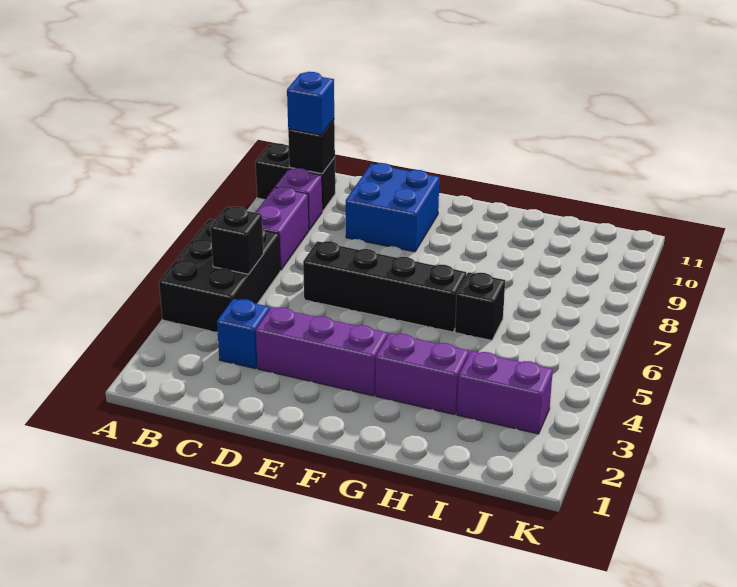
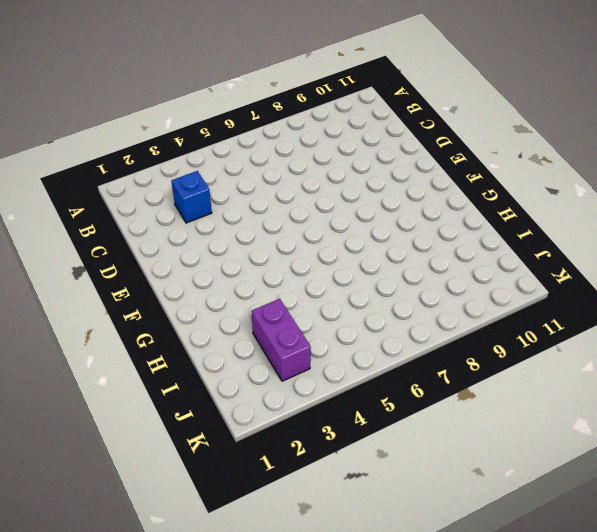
none -> black brick A4:B6 level 1
none -> black brick A10:B10 level 1
none -> purple brick B7:B8 level 1

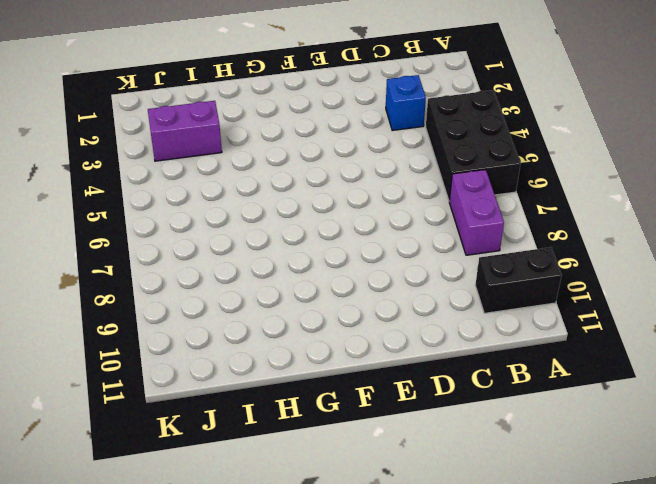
none -> purple brick B9 level 1
none -> purple brick D3:F3 level 1
none -> black brick D6:G6 level 1

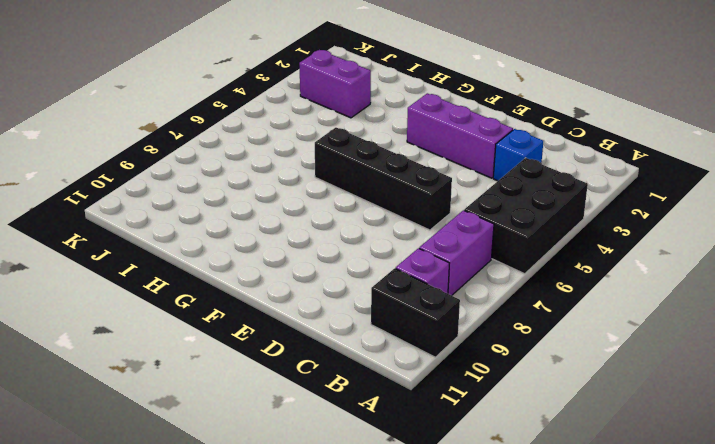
none -> blue brick D9:E10 level 1
none -> purple brick G3:H3 level 1
none -> black brick H6 level 1

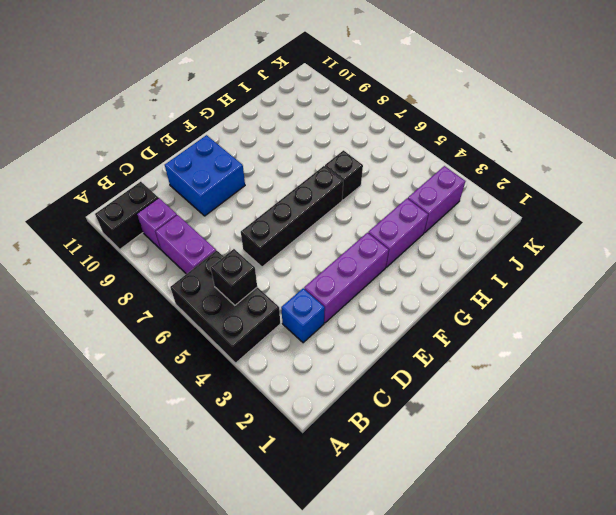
none -> black brick B10 level 2
none -> blue brick B10 level 3

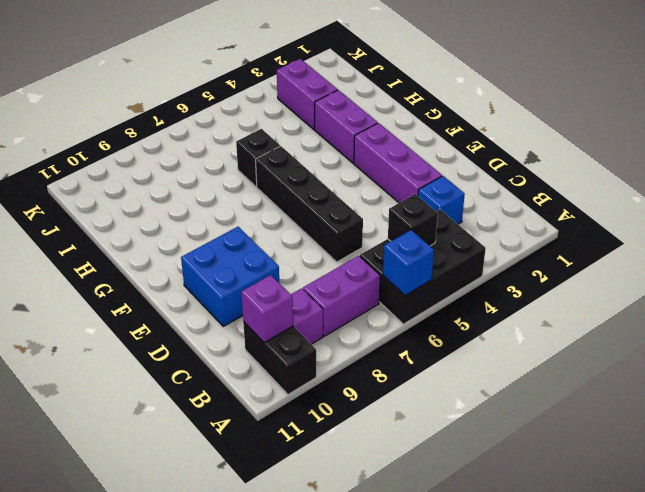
blue brick A6 level 2 -> blue brick B10 level 3
purple brick B10 level 2 -> black brick B10 level 2

